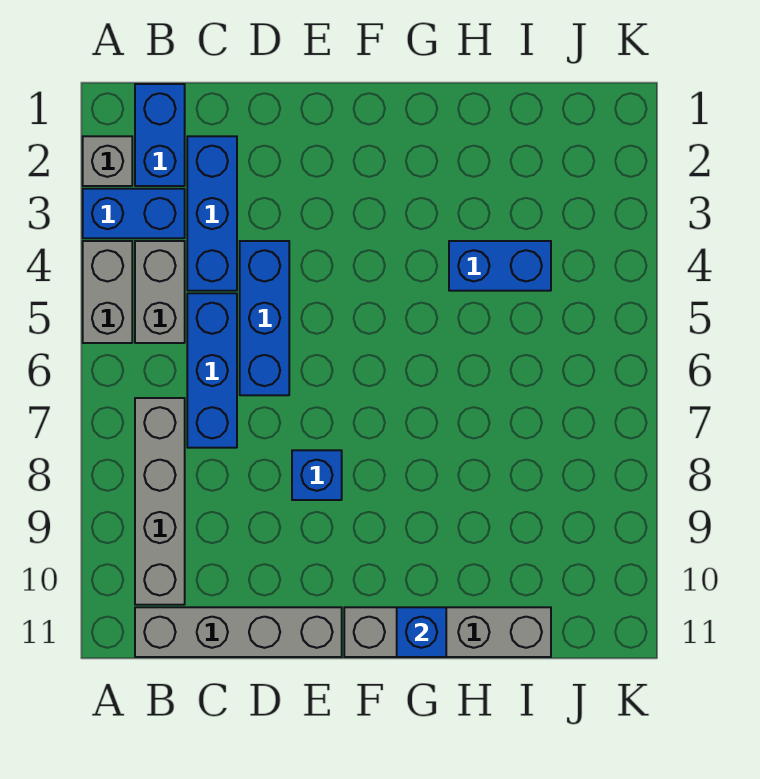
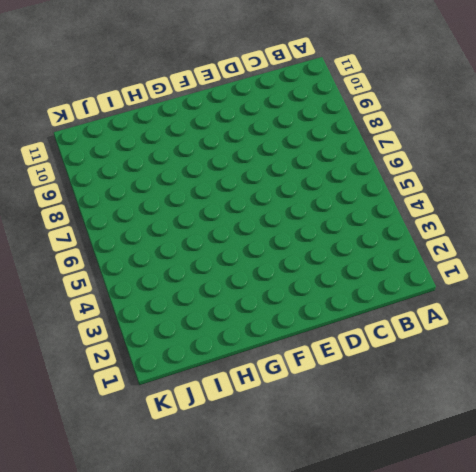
none -> grey brick A2 level 1
none -> blue brick A3:B3 level 1
none -> grey brick A4:A5 level 1

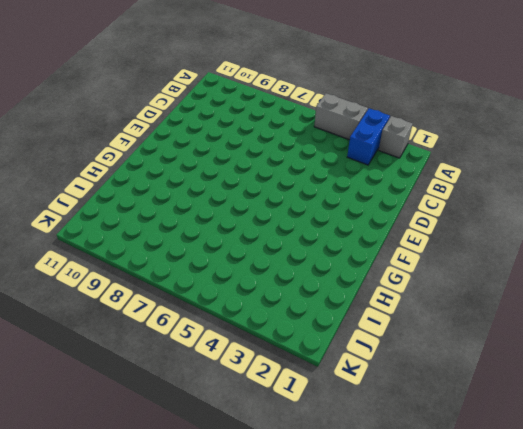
none -> blue brick B1:B2 level 1
none -> grey brick B4:B5 level 1
none -> grey brick B7:B10 level 1

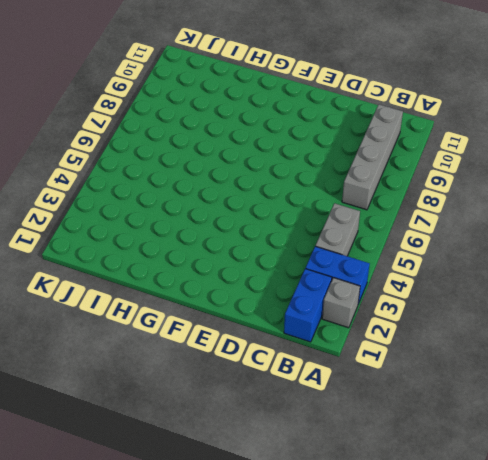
none -> grey brick A4:A5 level 1
none -> grey brick B11:E11 level 1
none -> blue brick C2:C4 level 1

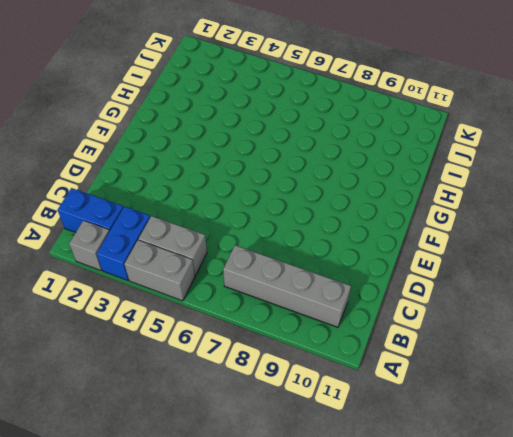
none -> grey brick B11:E11 level 1
none -> blue brick C2:C4 level 1
none -> blue brick C5:C7 level 1

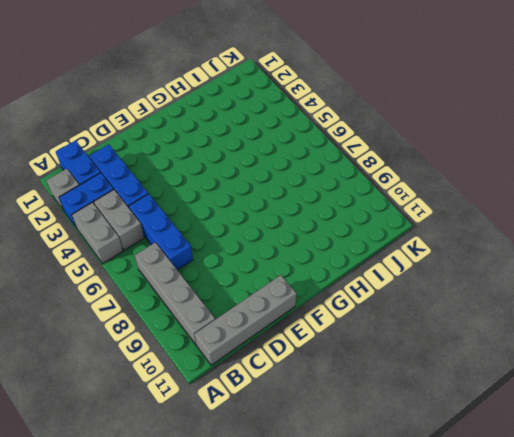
none -> blue brick D4:D6 level 1
none -> blue brick E8 level 1
none -> grey brick F11:I11 level 1

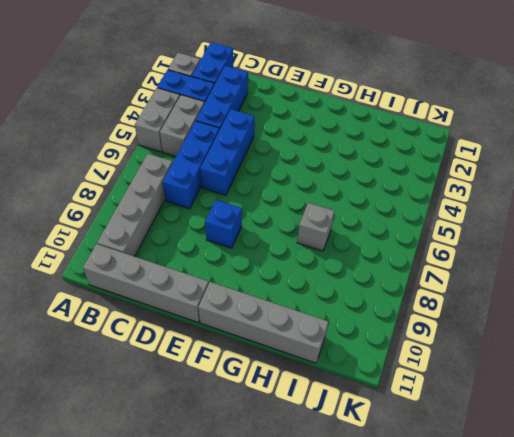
grey brick H7 level 1 -> none
none -> blue brick H4:I4 level 1
none -> blue brick G11 level 2

